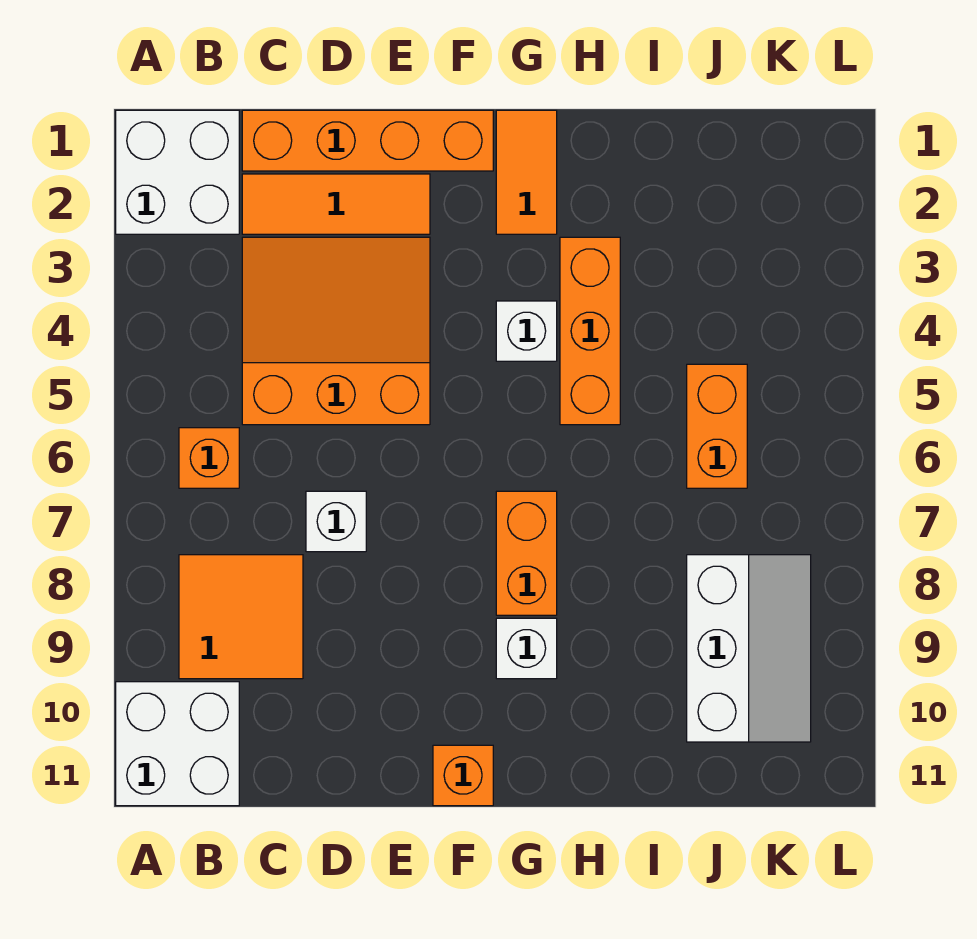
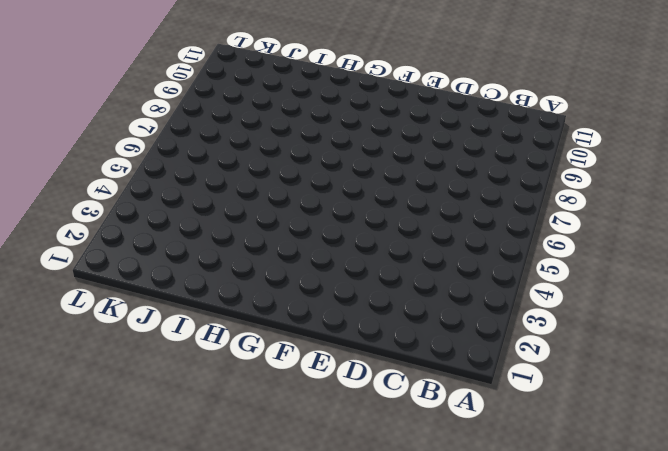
none -> white brick A1:B2 level 1
none -> white brick A10:B11 level 1
none -> orange brick B6 level 1

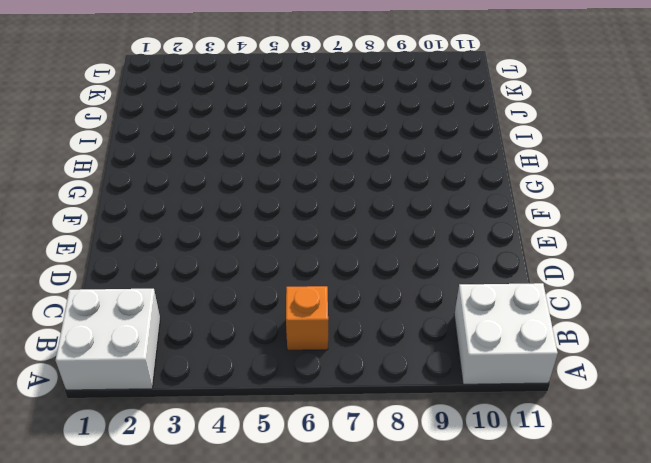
none -> orange tile B8:C9 level 1
none -> orange brick C1:F1 level 1
none -> orange tile C2:E2 level 1

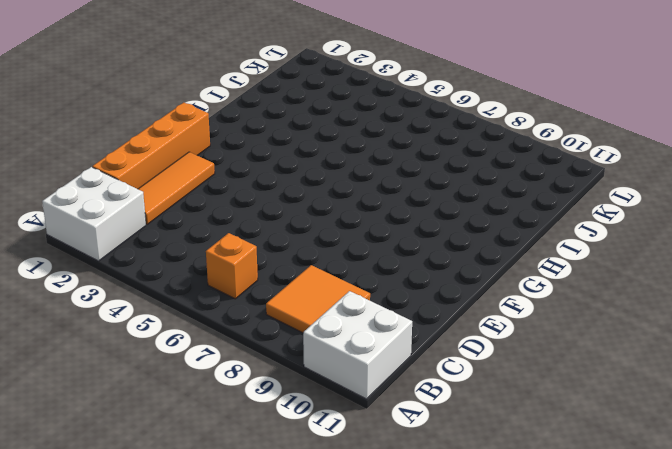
none -> orange slope C3:E5 level 1 top 5
none -> white brick D7 level 1
none -> orange brick F11 level 1

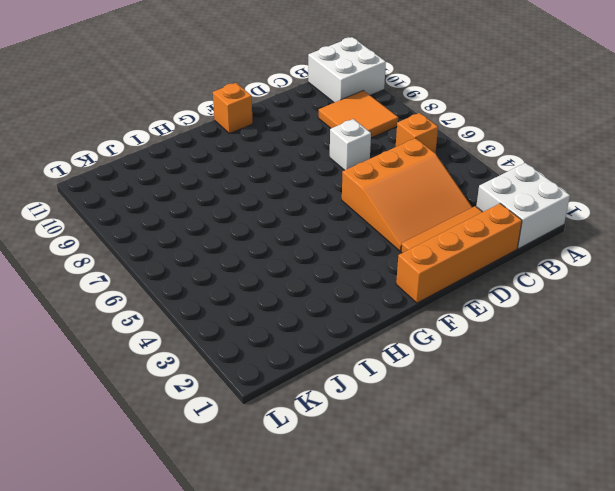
none -> orange tile G1:G2 level 1
none -> white brick G4 level 1
none -> orange brick G7:G8 level 1

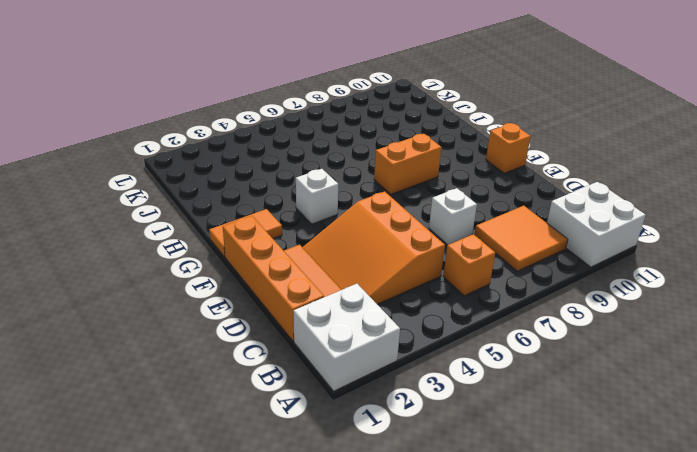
none -> white brick G9 level 1
none -> orange brick H3:H5 level 1
none -> orange brick J5:J6 level 1

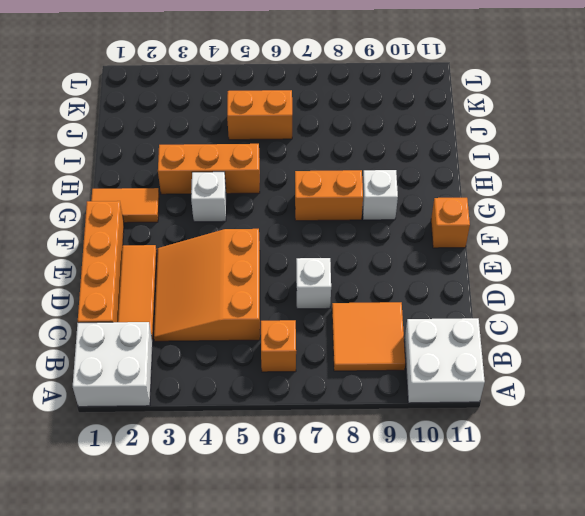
none -> white slope J8:K10 level 1 top J

